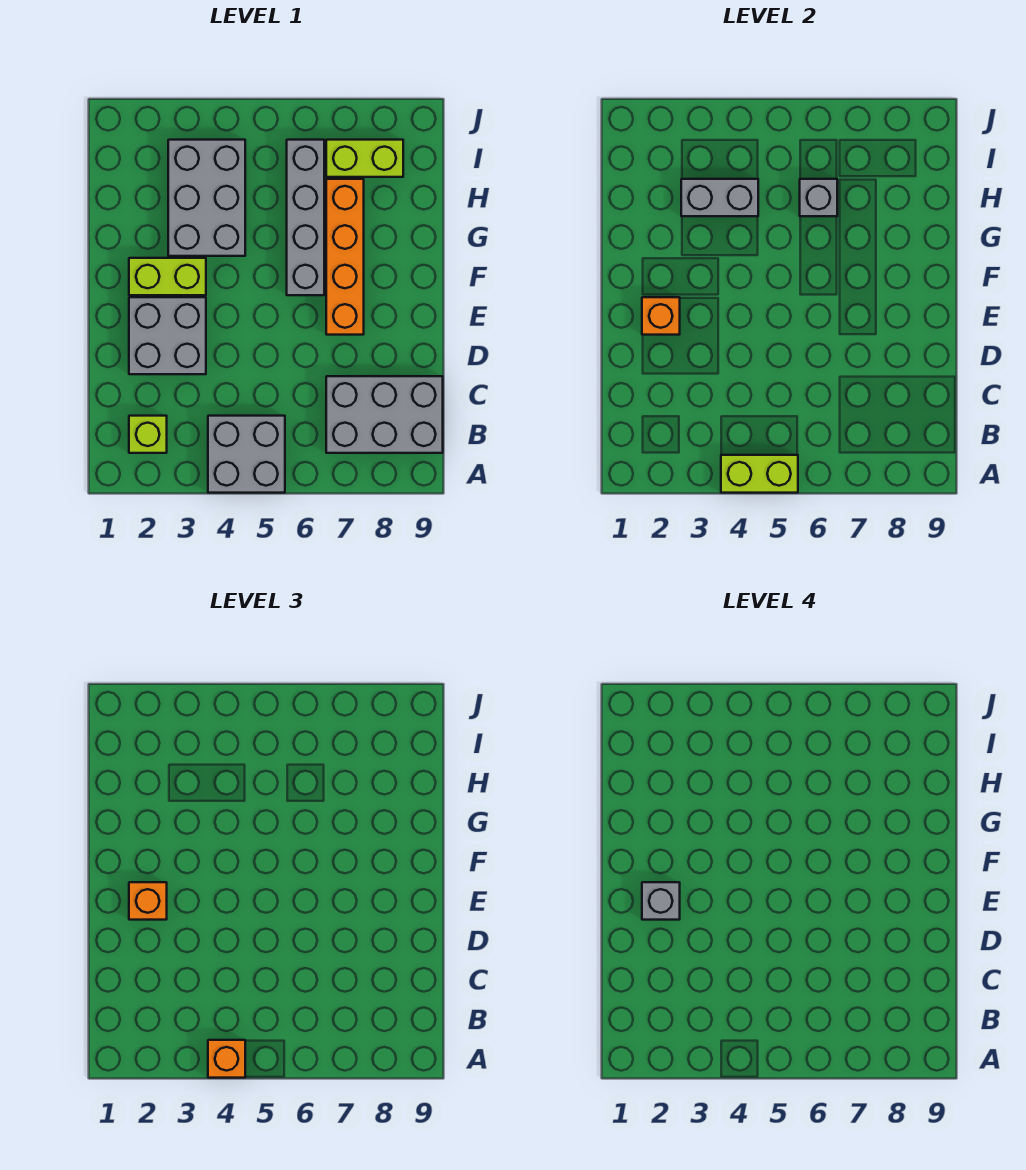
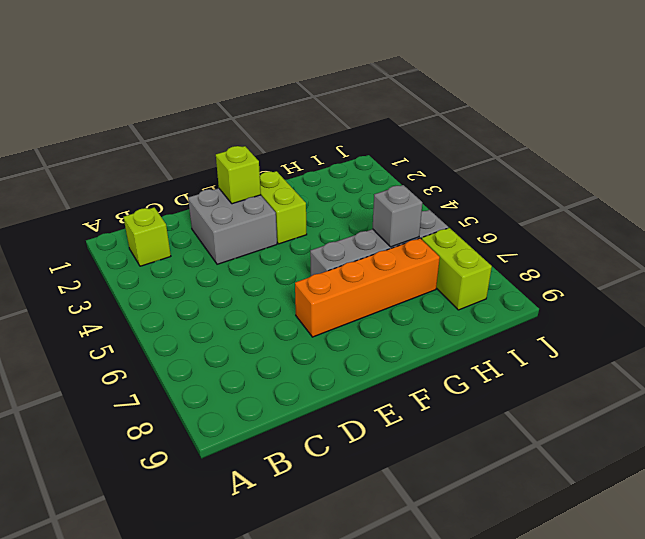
lime brick E2 level 2 -> orange brick E2 level 2
none -> grey brick A4:B5 level 1
none -> grey brick B7:C9 level 1
none -> grey brick G3:I4 level 1

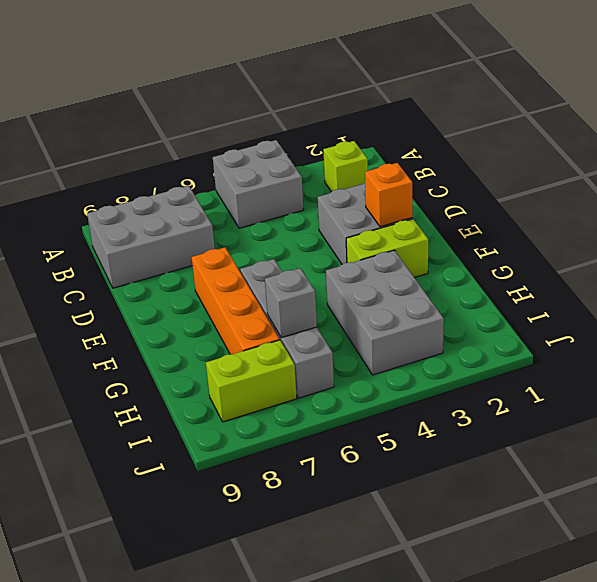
none -> lime brick A4:A5 level 2
none -> grey brick H3:H4 level 2
none -> orange brick A4 level 3

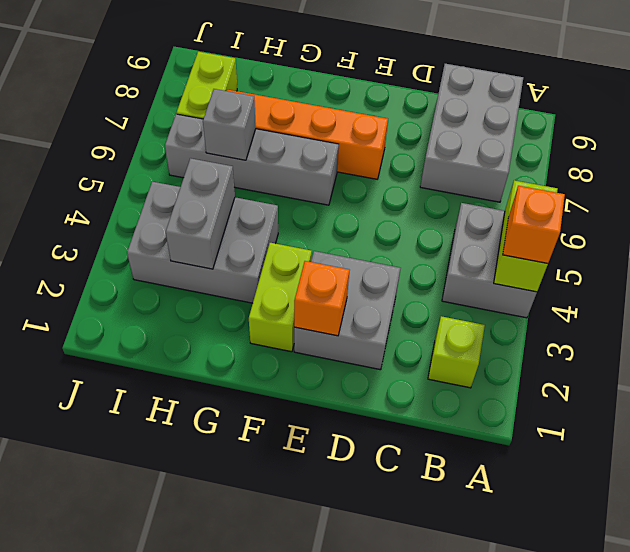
none -> orange brick E2 level 3
none -> grey brick E2 level 4

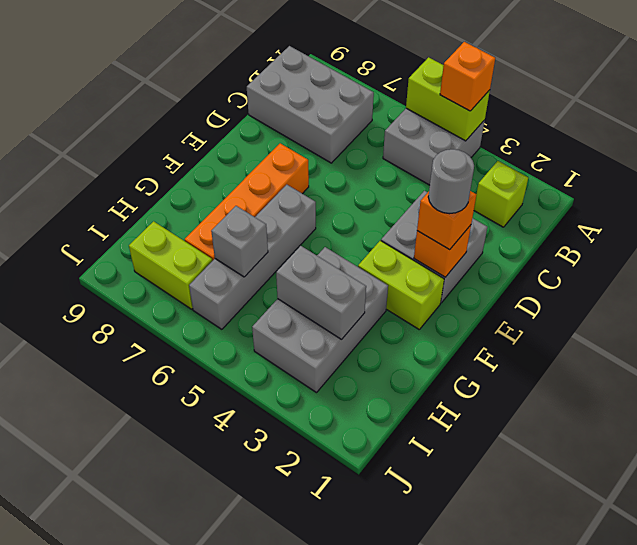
grey round brick E2 level 4 -> grey brick E2 level 4

